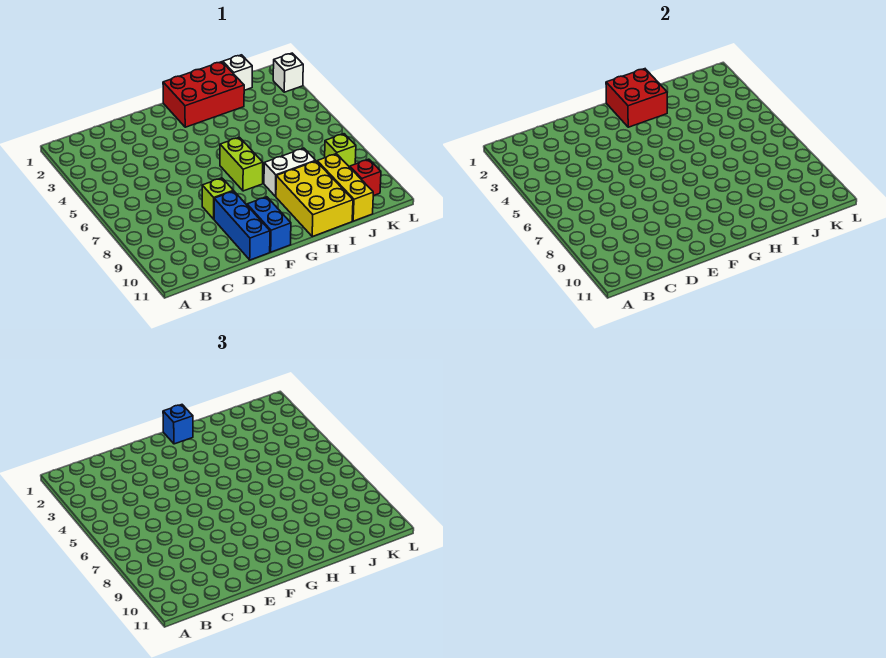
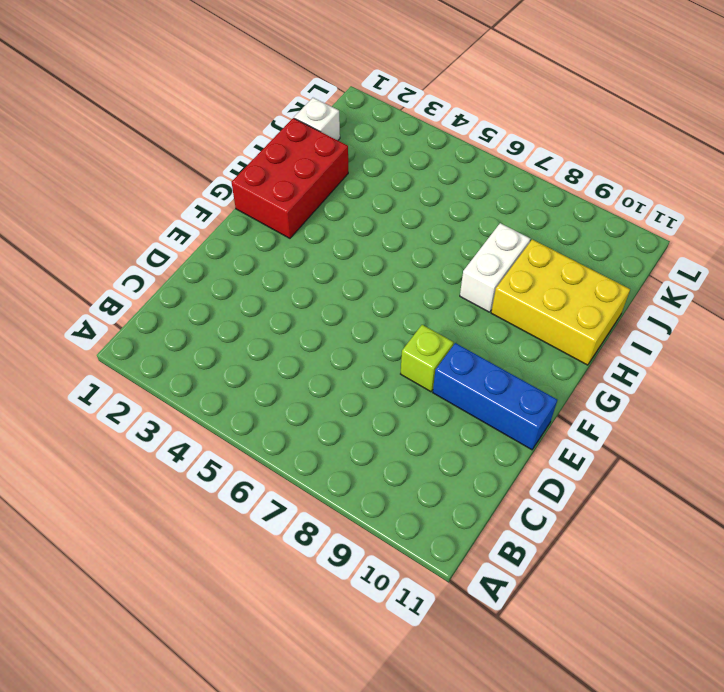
none -> blue brick F10:F11 level 1
none -> lime brick G6:G7 level 1
none -> yellow brick J9:J11 level 1

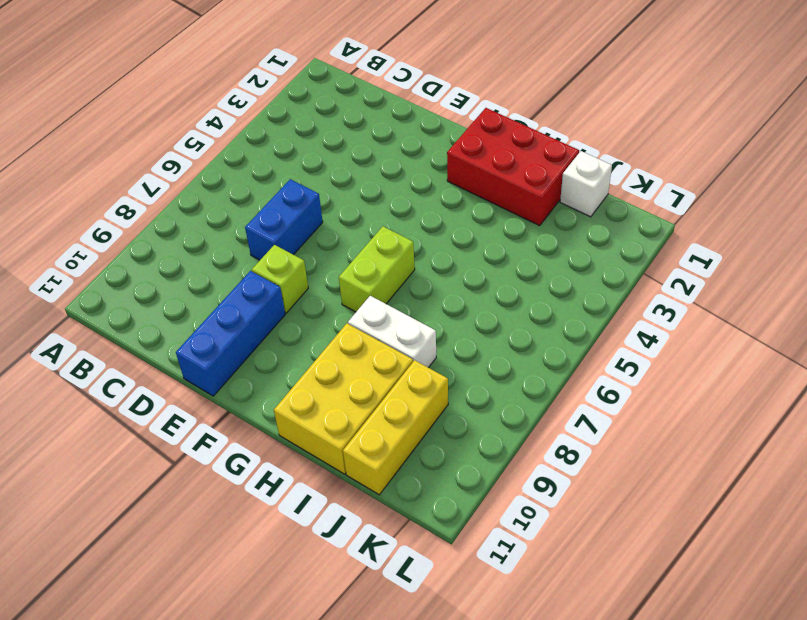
blue brick D6:D7 level 1 -> blue brick F10:F11 level 1
none -> lime brick K8 level 1
none -> red brick K10 level 1
none -> white brick L2 level 1

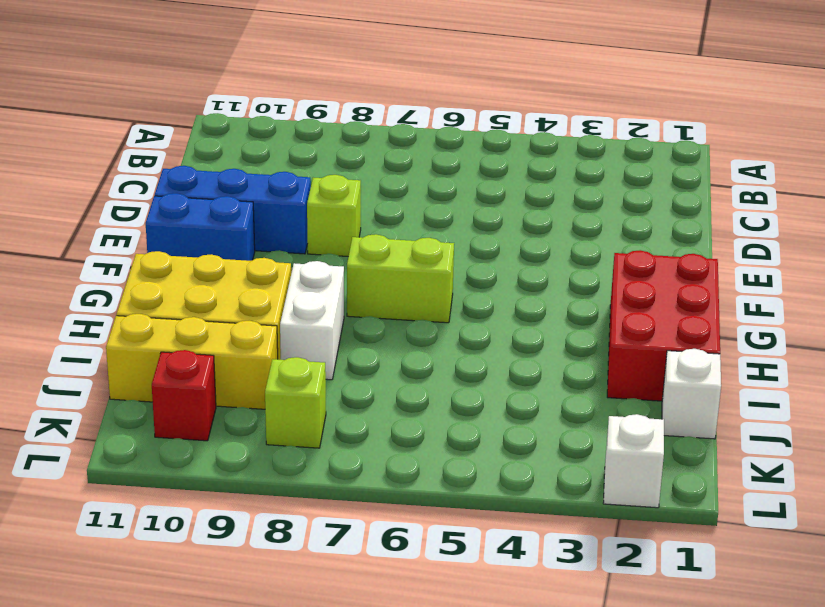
none -> red brick G1:H2 level 2
none -> blue brick G1 level 3

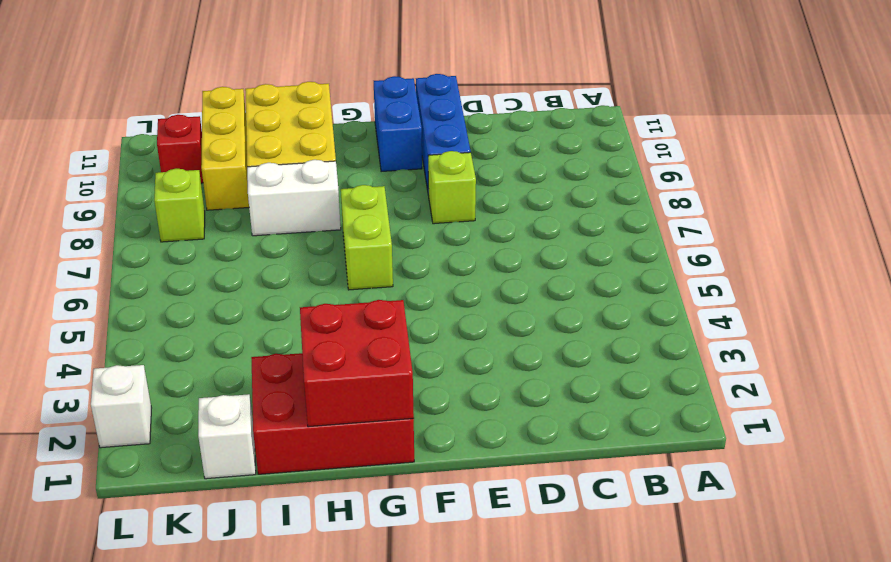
none -> blue brick G1 level 3

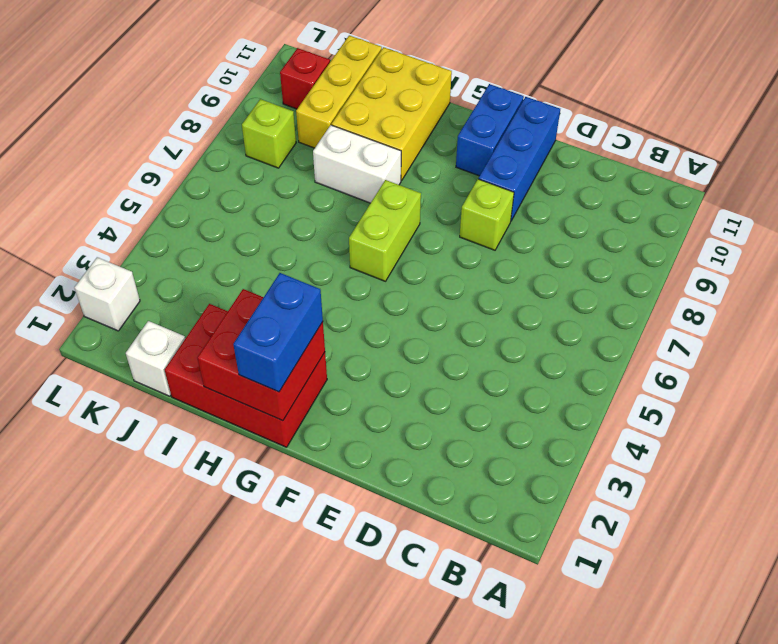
blue brick G1:G2 level 3 -> blue brick G1 level 3

